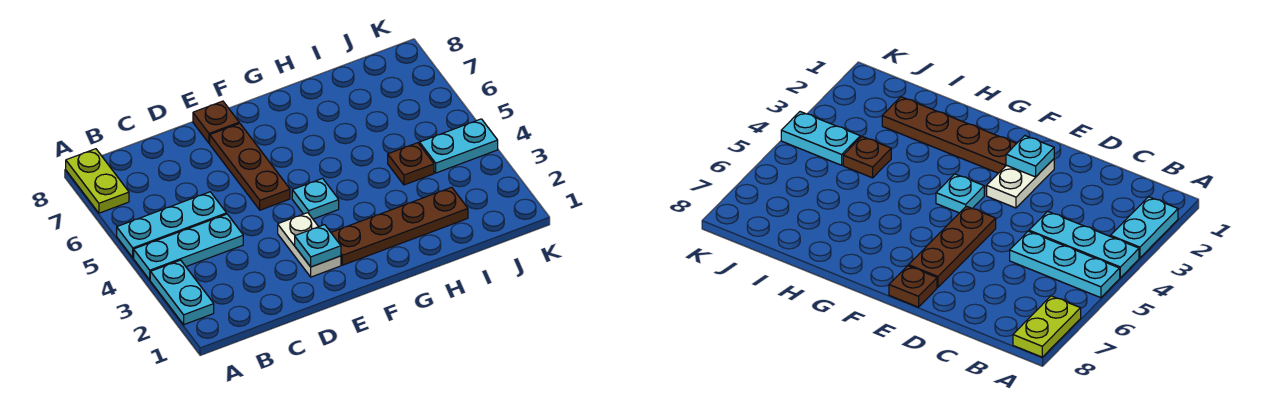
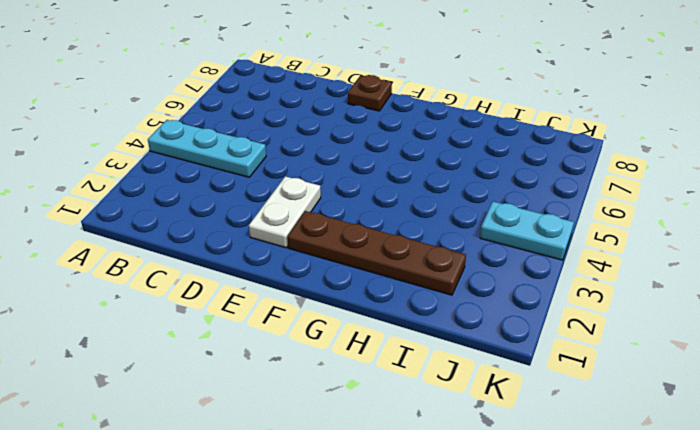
none -> cyan plate A2:A3 level 1
none -> cyan plate A5:C5 level 1
none -> lime plate A7:A8 level 1

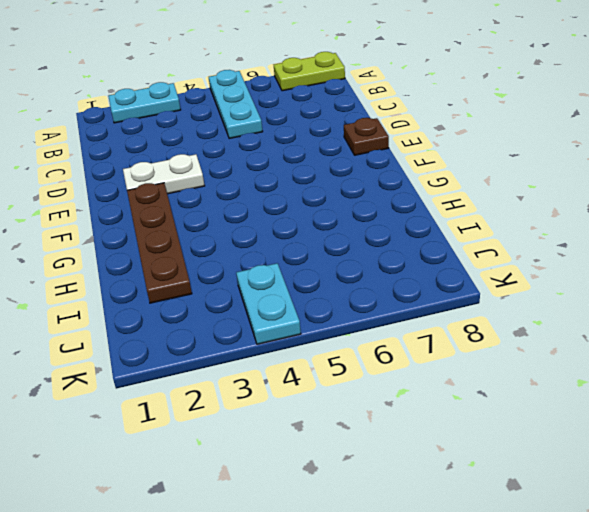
none -> cyan plate A4:C4 level 1
none -> brown plate E5:E7 level 1
none -> cyan plate F4 level 1

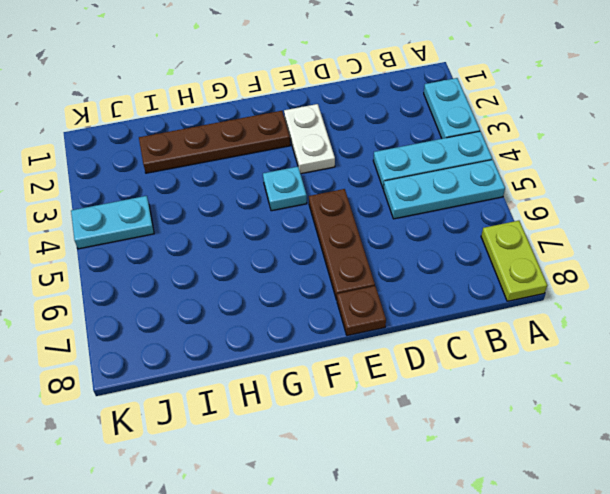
none -> brown plate I4 level 1
none -> cyan plate E2 level 2

